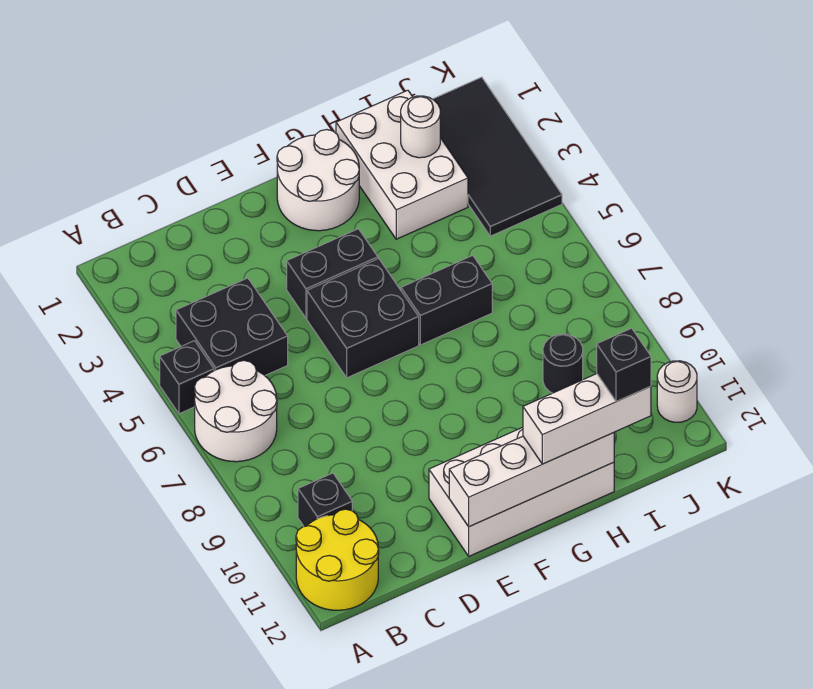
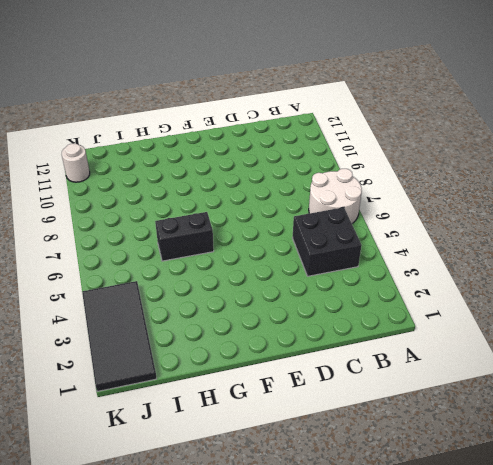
none -> black brick A5 level 1
none -> yellow round brick A11:B12 level 1
none -> black brick B10 level 1

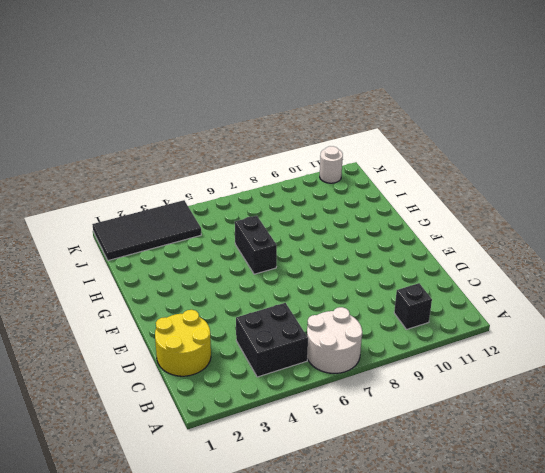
yellow round brick C1:D2 level 1 -> yellow round brick A11:B12 level 1
none -> black brick A5 level 1
none -> black brick E4:F4 level 1
none -> black brick E5:F6 level 1

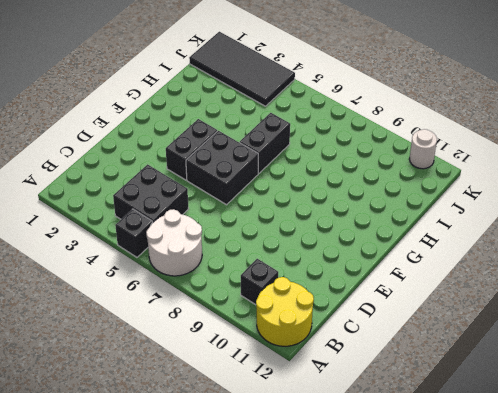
none -> white brick E11:H12 level 1
none -> white round brick F1:G2 level 1
none -> white brick H1:I3 level 1

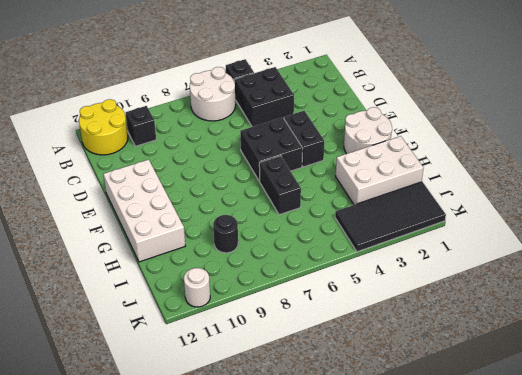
none -> white brick E12:H12 level 2
none -> white round brick I2 level 2
none -> white brick G12:I12 level 3

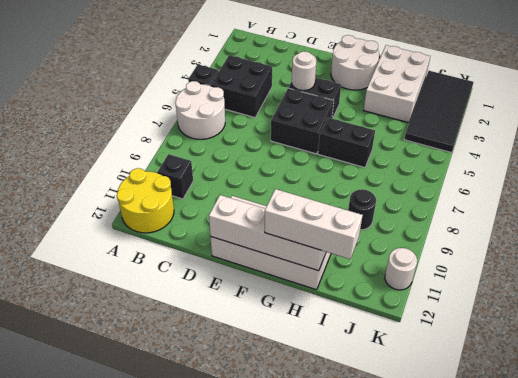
white round brick E4 level 2 -> white round brick I2 level 2
none -> black brick I12 level 4

